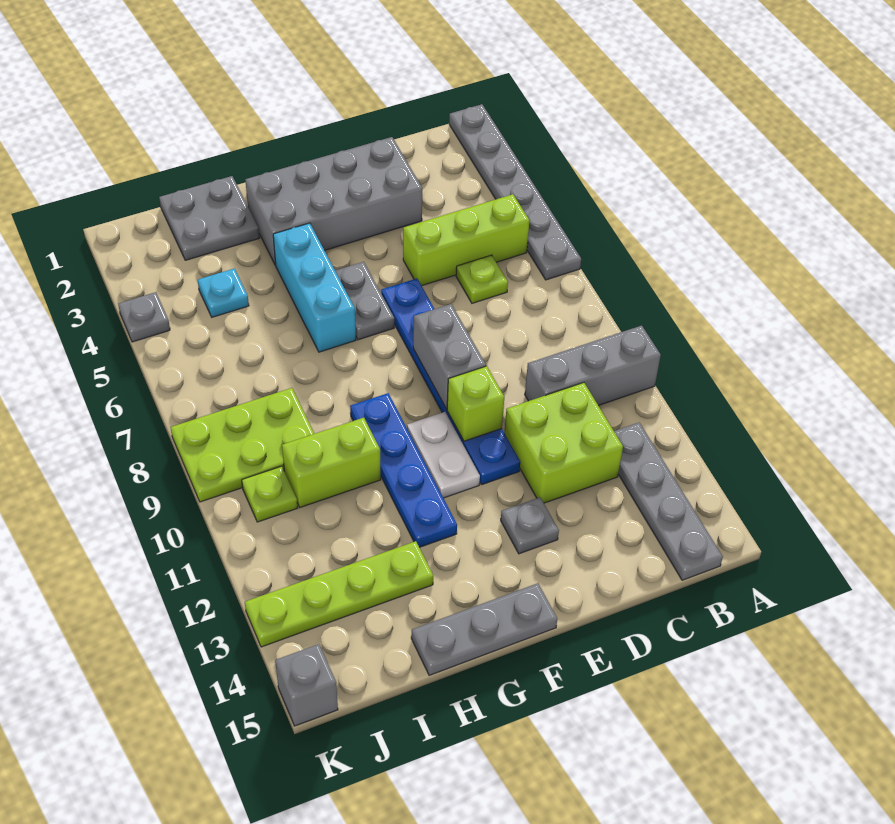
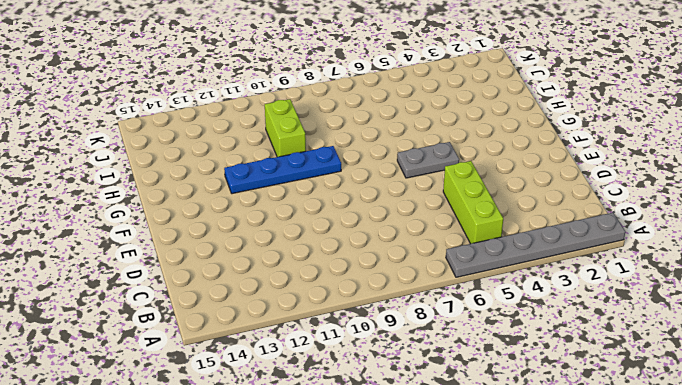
none -> grey brick A10:C10 level 1
none -> grey plate B12:B15 level 1
none -> lime plate C6 level 1

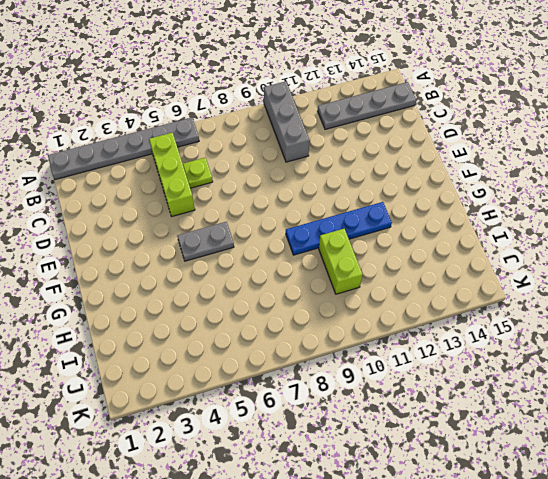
none -> lime brick C11:D12 level 1
none -> grey brick D2:G3 level 1
none -> blue plate E6:E11 level 1

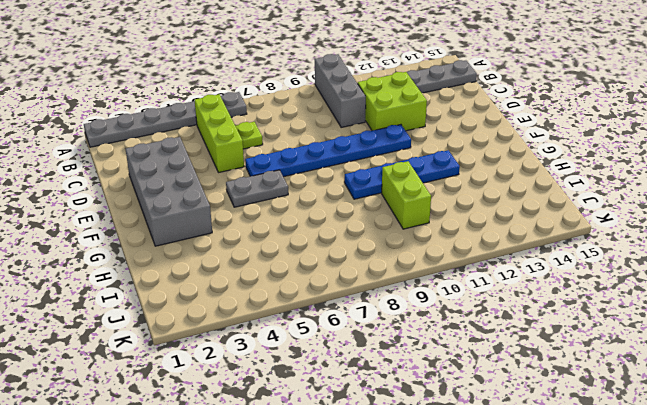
none -> grey plate E13 level 1
none -> white plate F10:F11 level 1
none -> grey plate F15:H15 level 1

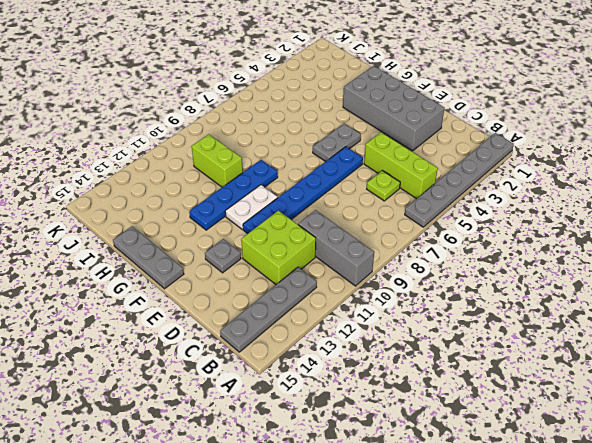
none -> cyan brick G4:G6 level 1
none -> grey plate H1:I2 level 1
none -> lime plate H13:K13 level 1

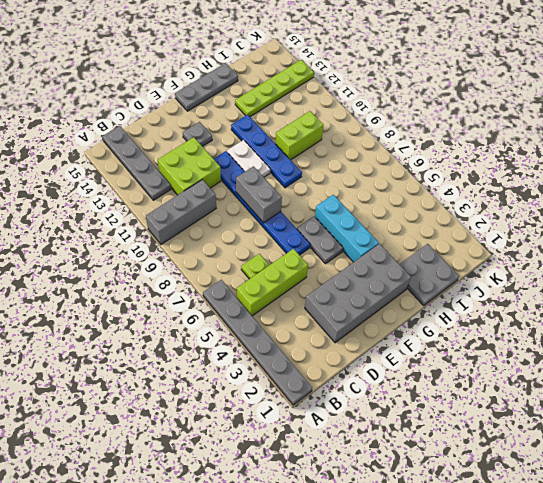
none -> cyan plate I4 level 1
none -> lime plate I8:K9 level 1
none -> lime plate J10 level 1

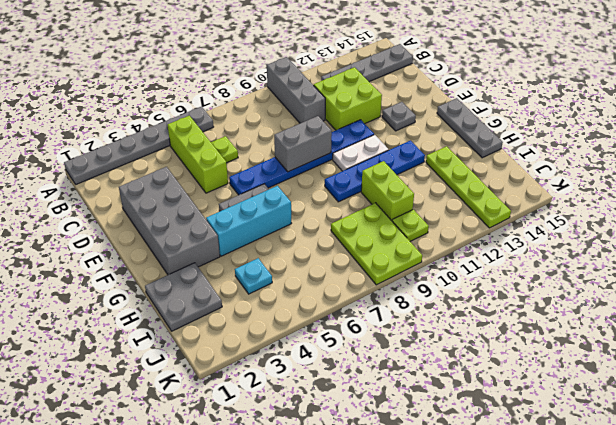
none -> grey plate K4 level 1
none -> grey brick K15 level 1
none -> lime brick E10 level 2

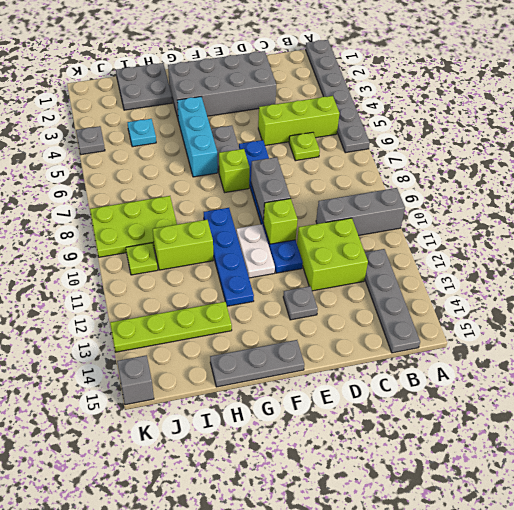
lime brick F7 level 1 -> none

